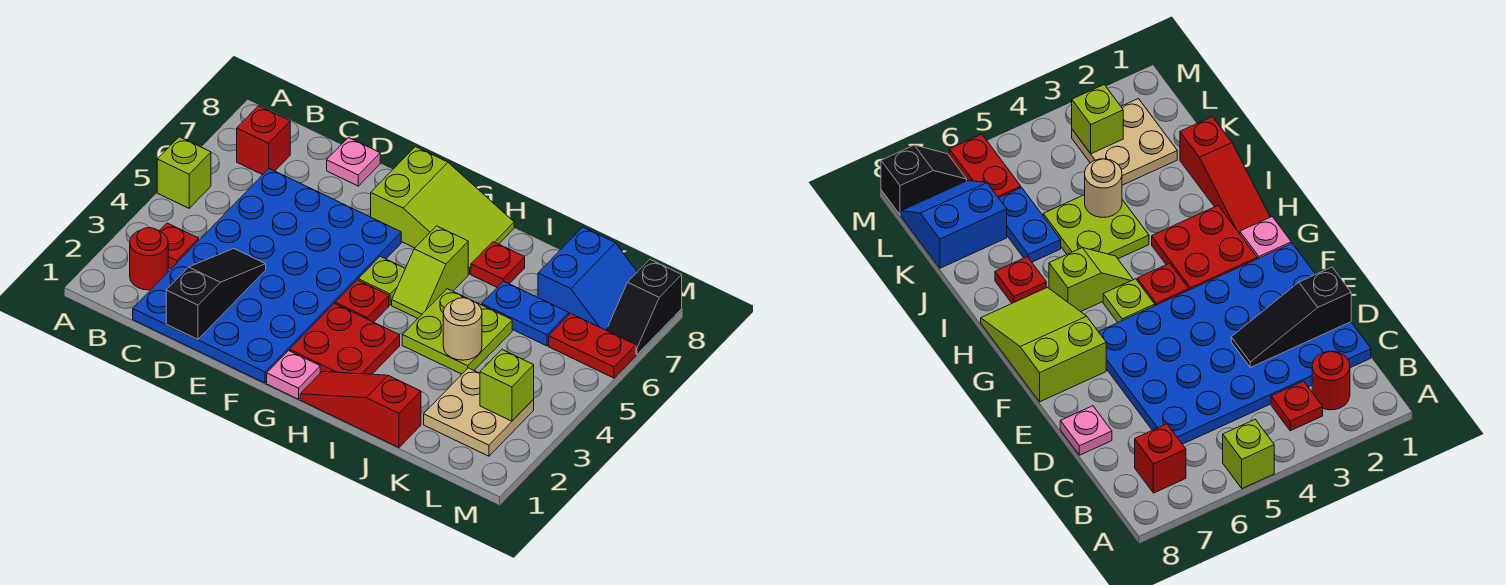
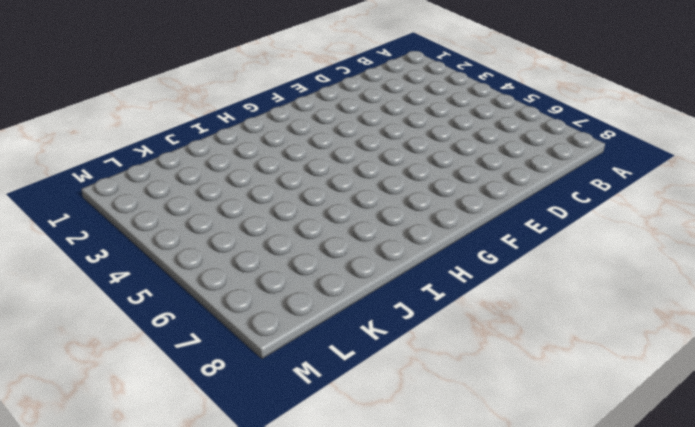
none -> lime brick A5 level 1
none -> red round brick B2 level 1
none -> red plate B3 level 1

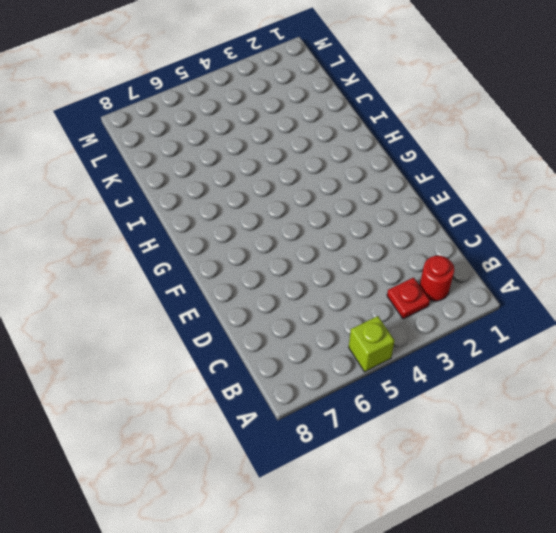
none -> red brick B7 level 1
none -> blue plate C1:F6 level 1
none -> pink plate D8 level 1

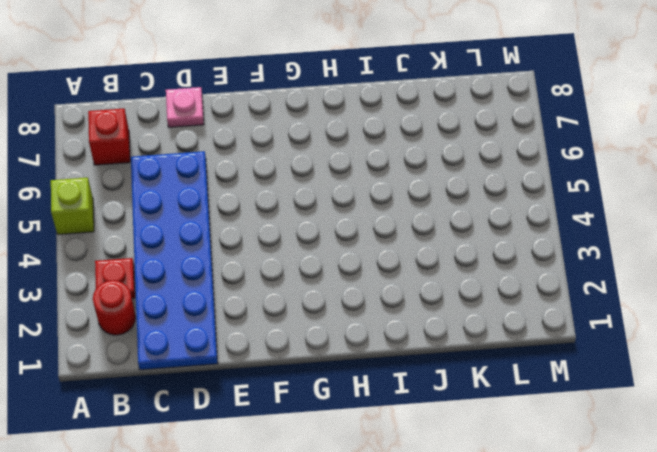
blue plate C1:D6 level 1 -> blue plate C1:F6 level 1
none -> lime slope F7:H8 level 1 top F
none -> pink plate G1 level 1
none -> red plate G2:H3 level 1

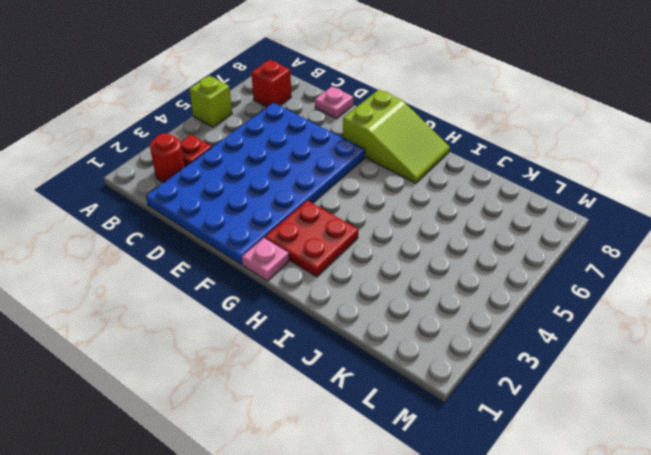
none -> red plate G4 level 1
none -> lime plate G5 level 1
none -> red slope H1:J1 level 1 top J

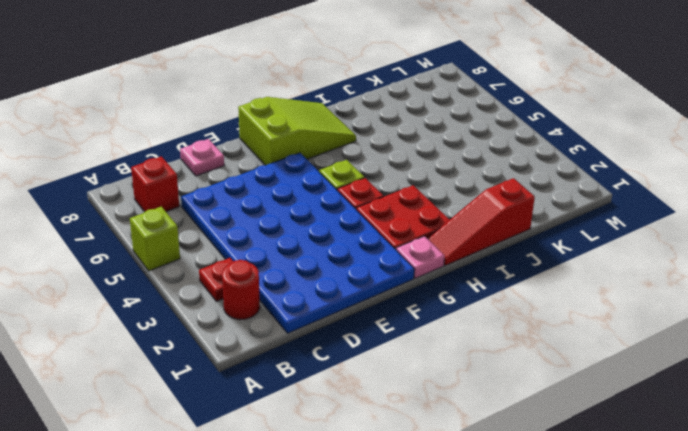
none -> lime slope H5:H6 level 1 top 6
none -> lime plate I4:J5 level 1
none -> red plate I7 level 1

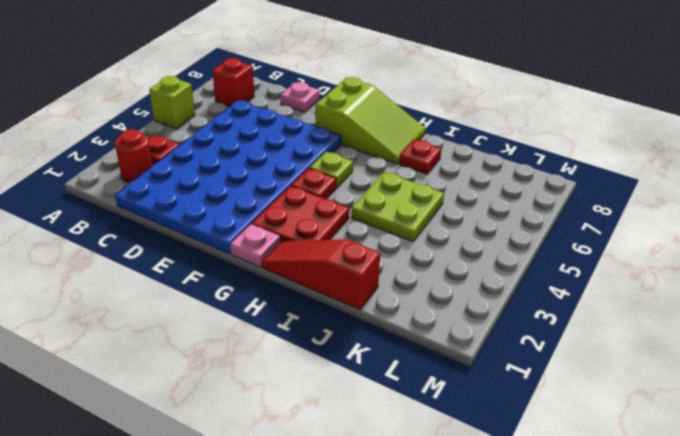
none -> lime slope H5:H6 level 1 top 6
none -> blue plate J6:K6 level 1
none -> tan plate K2:L3 level 1

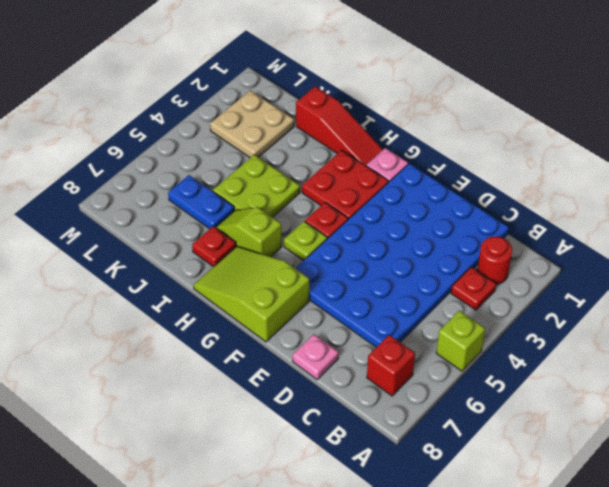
lime slope H6:I6 level 1 top H -> lime slope H5:H6 level 1 top 6
none -> blue slope K7:L8 level 1 top K
none -> red plate L6:M6 level 1
none -> black slope M7:M8 level 1 top 8

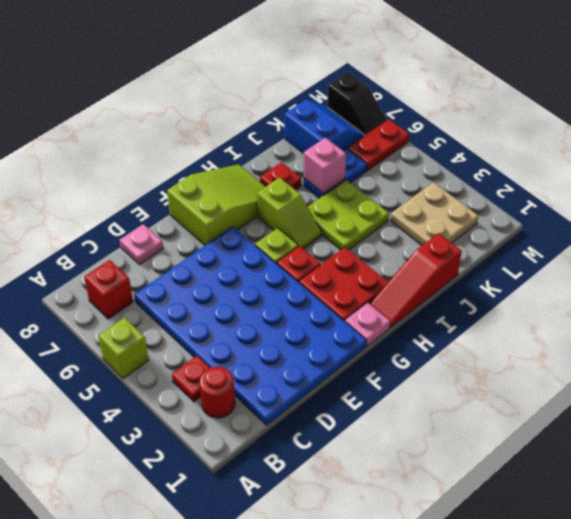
pink brick J6 level 2 -> none
none -> black slope D1:D3 level 2 top 1
none -> tan round brick J4 level 2
none -> lime brick L3 level 2

